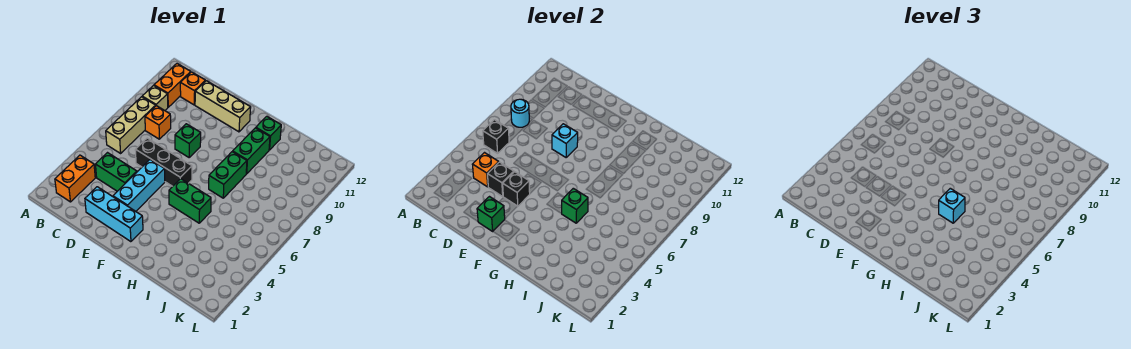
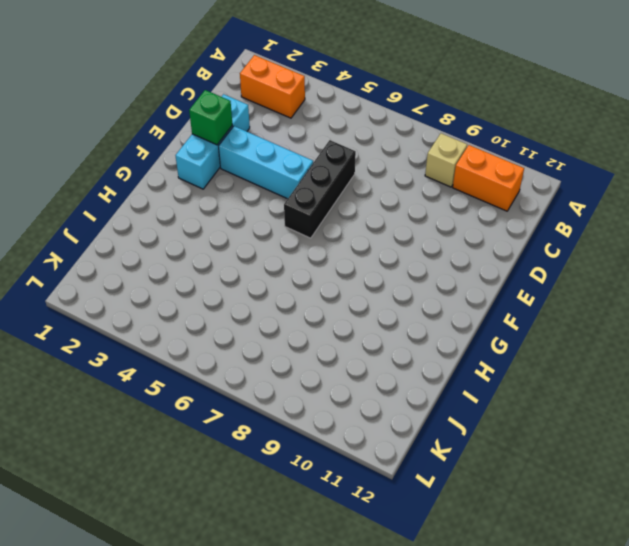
none -> tan brick B6:B8 level 1
none -> green brick C4:D4 level 1
none -> orange brick C8 level 1

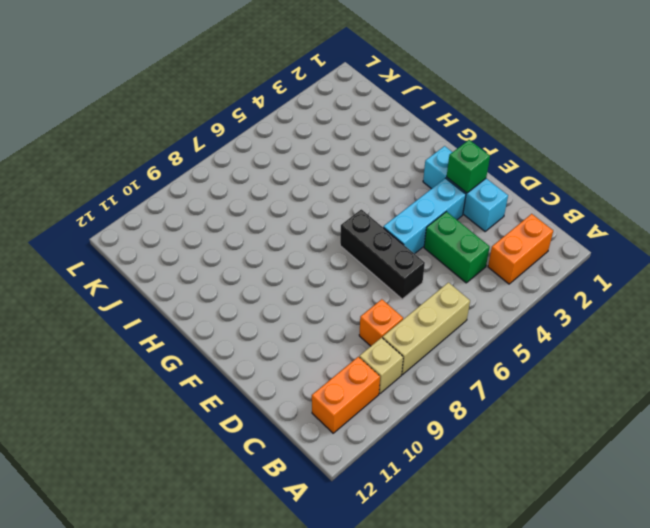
none -> orange brick C11 level 1
none -> tan brick D11:F11 level 1
none -> green brick E8 level 1

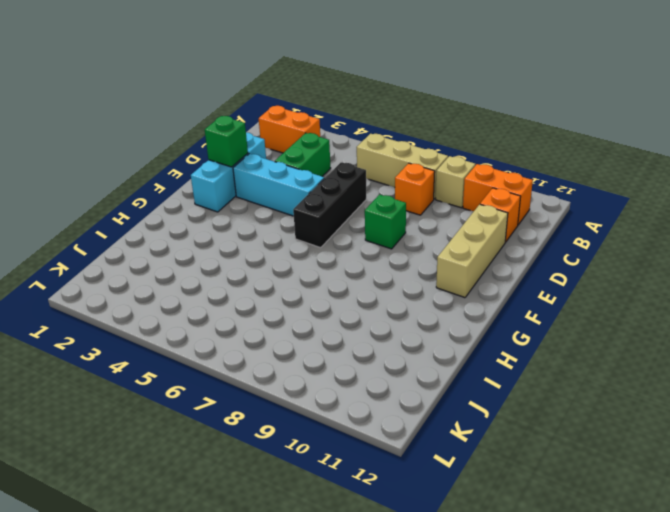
none -> green brick G5:H5 level 1
none -> green brick H7:H8 level 1
none -> green brick H9:H10 level 1

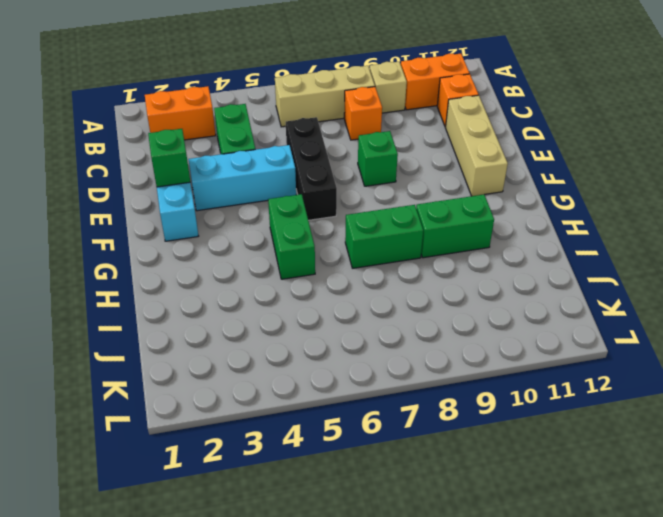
none -> green brick H11 level 1
none -> black brick B6 level 2
none -> cyan round brick B8 level 2

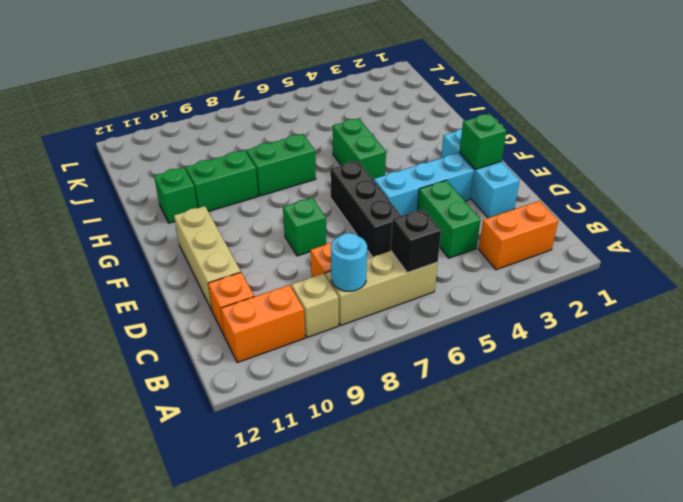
none -> orange brick C4 level 2
none -> black brick D4 level 2
none -> black brick E4 level 2

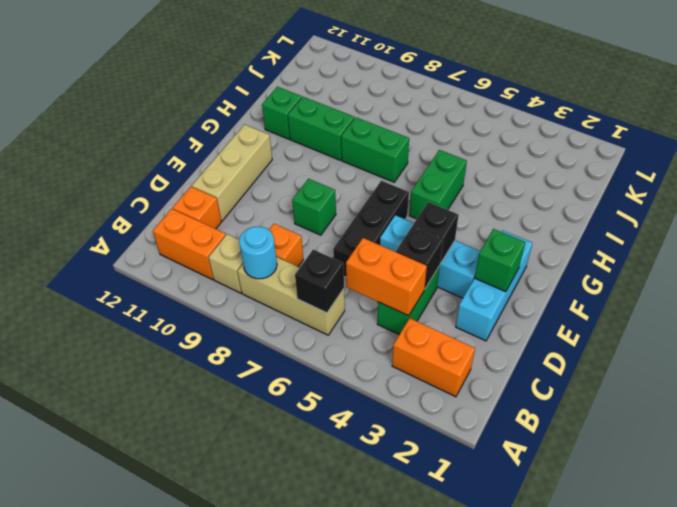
orange brick C4:C5 level 2 -> orange brick C4 level 2
none -> cyan brick E8 level 2
none -> green brick H5 level 2
none -> cyan brick H5 level 3

